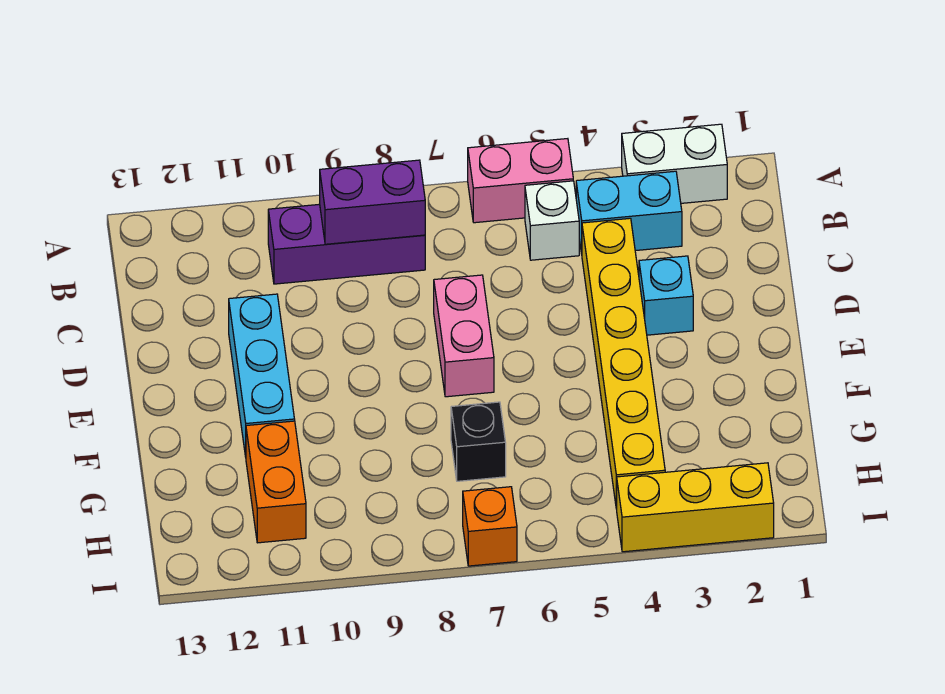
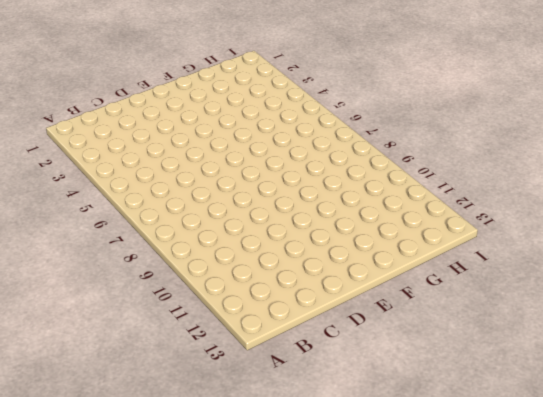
none -> white brick A2:A3 level 1
none -> pink brick A5:A6 level 1
none -> cyan brick B3:B4 level 1

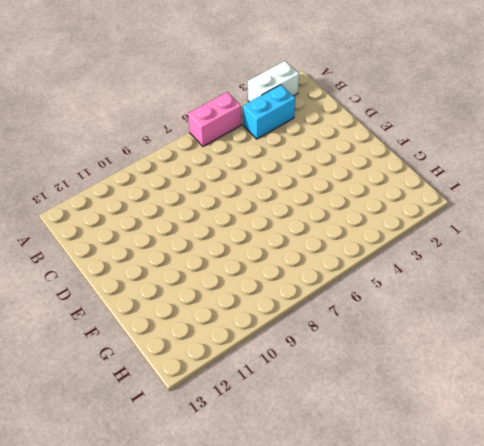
none -> white brick B5 level 1
none -> purple brick B8:B10 level 1
none -> yellow brick C4:H4 level 1

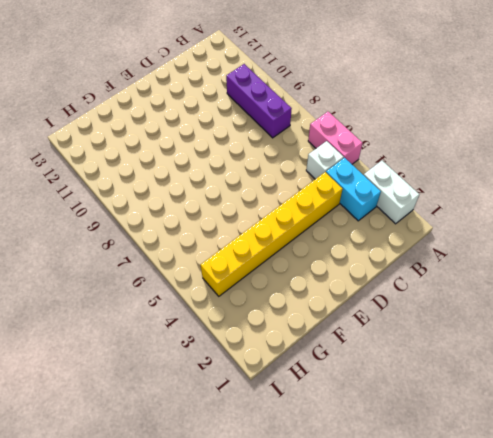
none -> cyan brick D3 level 1
none -> pink brick D7:E7 level 1
none -> cyan brick D11:F11 level 1

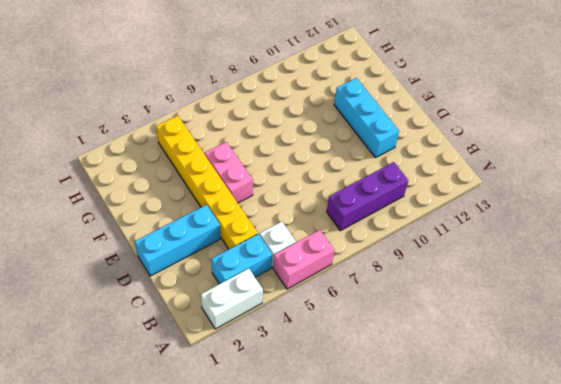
cyan brick D1:D3 level 1 -> cyan brick D3 level 1
pink brick E5:F5 level 1 -> pink brick D7:E7 level 1
none -> black brick G7 level 1
none -> orange brick G11:H11 level 1
none -> yellow brick I2:I4 level 1

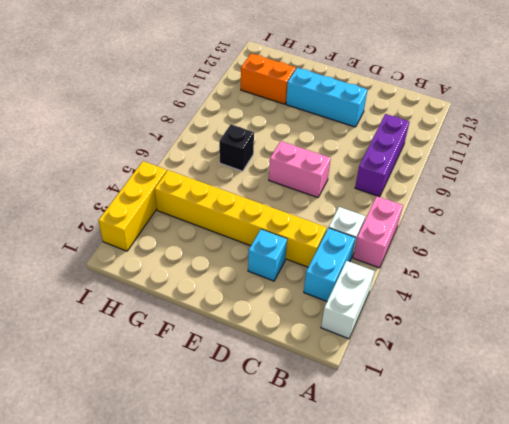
none -> orange brick I7 level 1
none -> purple brick B8:B9 level 2

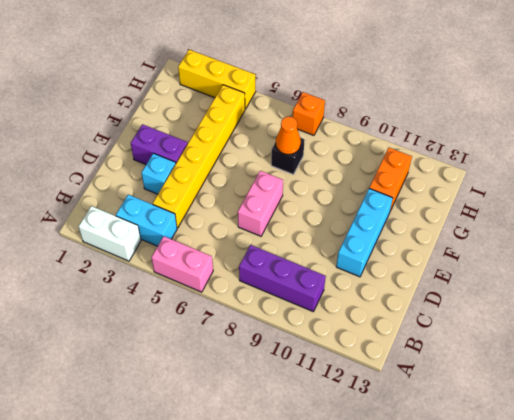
purple brick E2:E3 level 1 -> purple brick B8:B9 level 2
orange cone G7 level 2 -> none
none -> white brick B5 level 1

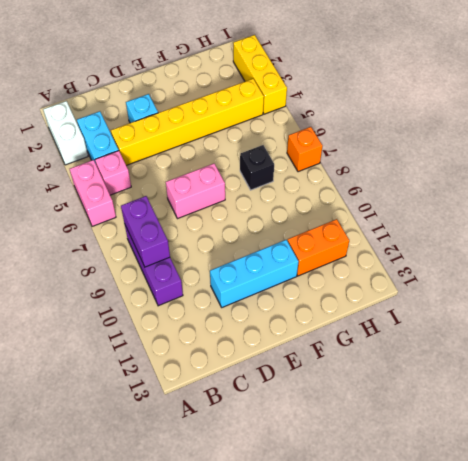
pink brick B5 level 1 -> white brick B5 level 1

